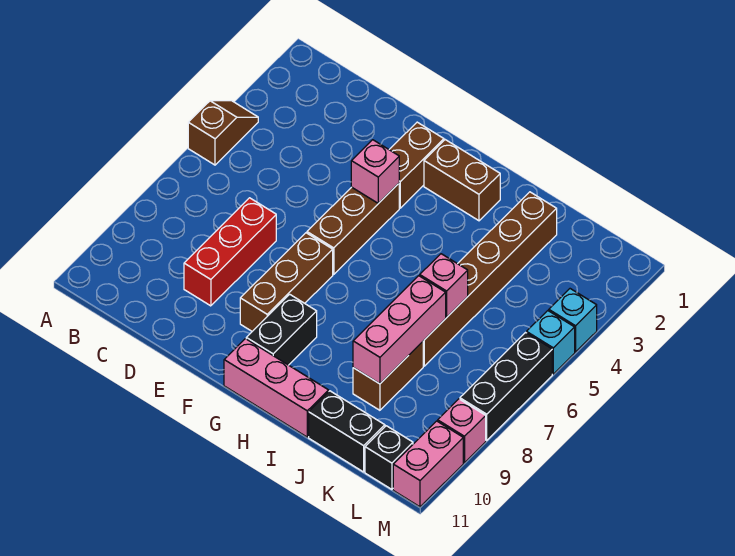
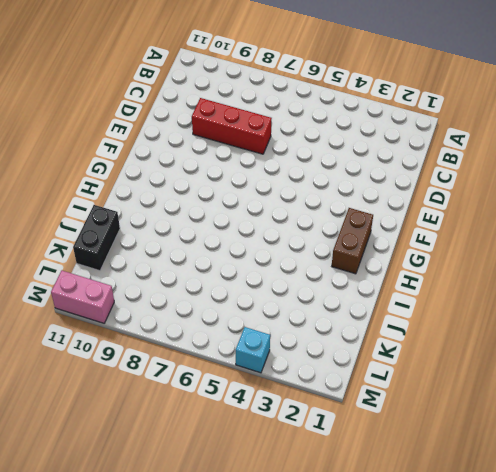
none -> brown slope A4:A5 level 1 top 5
none -> brown brick F2:F3 level 1
none -> brown brick F4:F6 level 1

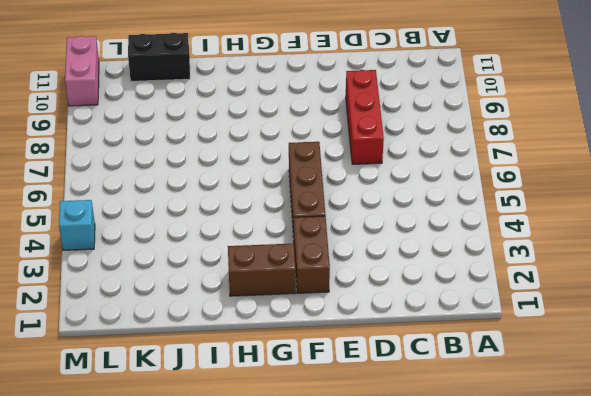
none -> brown slope A4:A5 level 1 top 5
none -> brown brick F7:F9 level 1
none -> black brick G9:G10 level 1

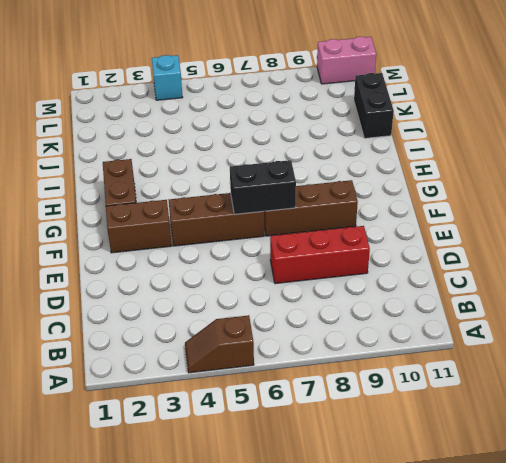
black brick F6:F7 level 2 -> black brick G9:G10 level 1
none -> pink brick G11:I11 level 1
none -> brown brick J2:J7 level 1
none -> brown brick J8:J9 level 1

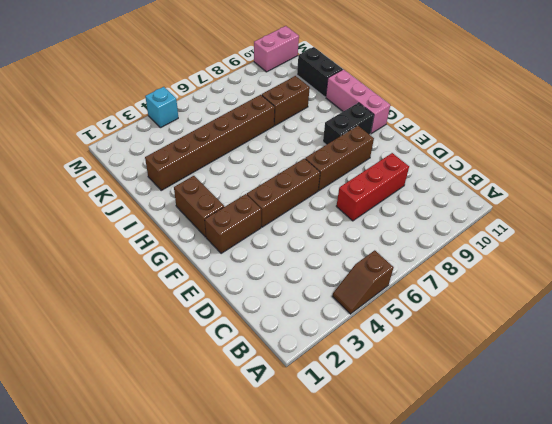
none -> black brick L11 level 1
none -> cyan brick M5 level 1
none -> black brick M6:M8 level 1

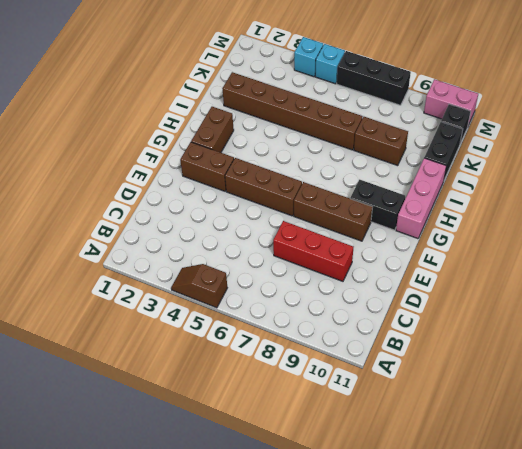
none -> pink brick M9 level 1
none -> pink brick F4 level 2
none -> pink brick J6 level 2

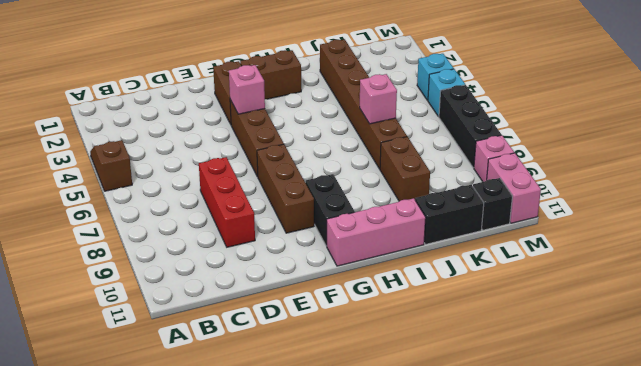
none -> pink brick J7:J9 level 2

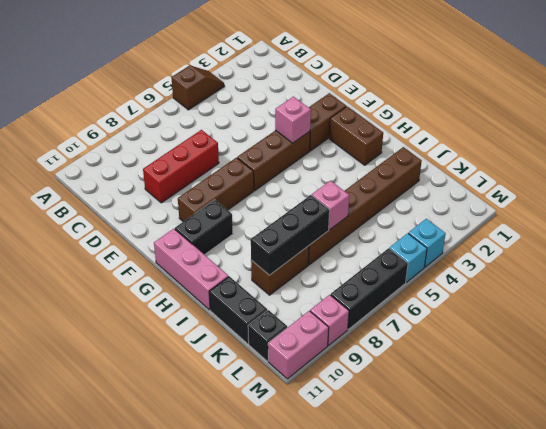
black brick J7:J9 level 2 -> pink brick J7:J9 level 2

